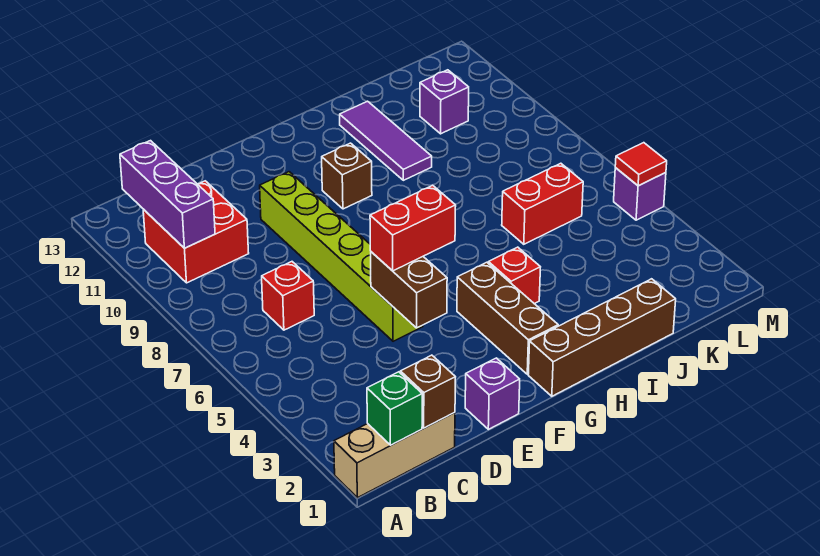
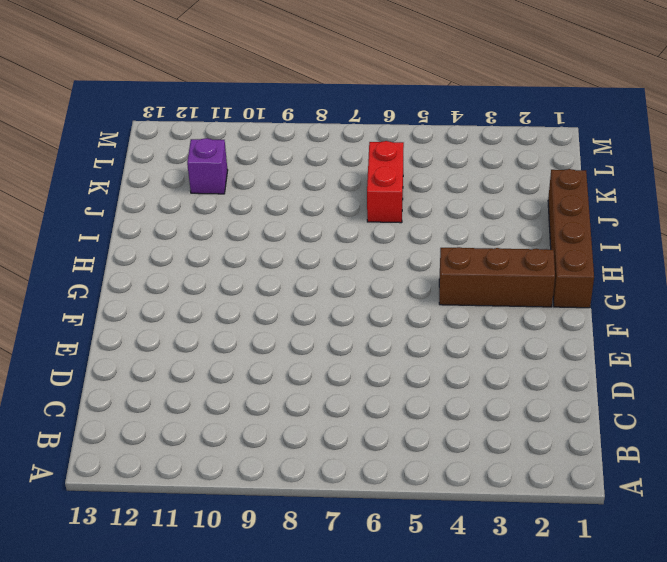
none -> tan brick A1:C1 level 1
none -> red brick B10:C11 level 1
none -> red brick C7 level 1

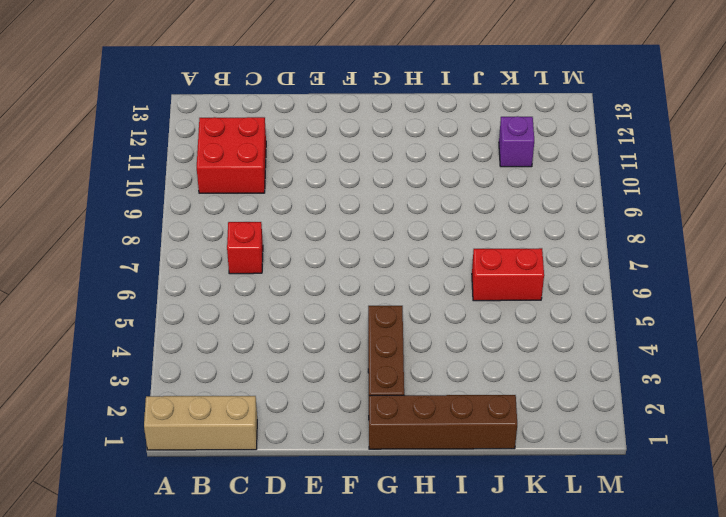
none -> purple brick E1 level 1
none -> lime brick E5:E10 level 1
none -> brown brick G10 level 1

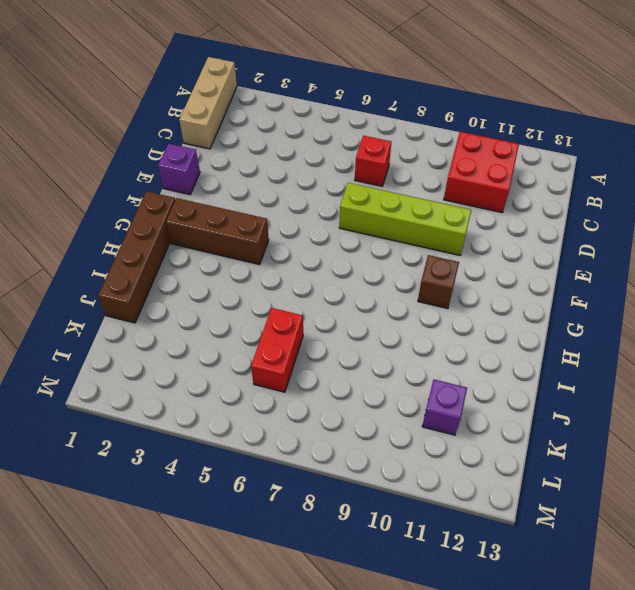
lime brick E7:E10 level 1 -> lime brick E5:E10 level 1
none -> red brick H4 level 1
none -> purple tile I10:I12 level 1
none -> purple brick M5 level 1

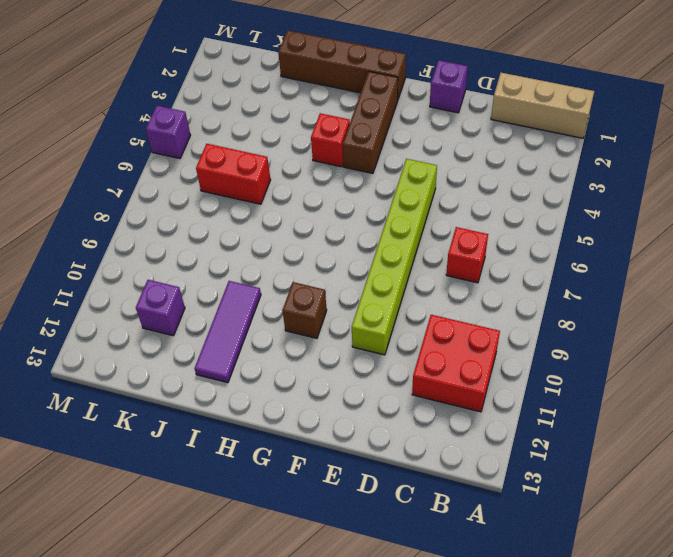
none -> green brick B1 level 2
none -> purple brick B10:B12 level 2
none -> brown brick C1 level 2

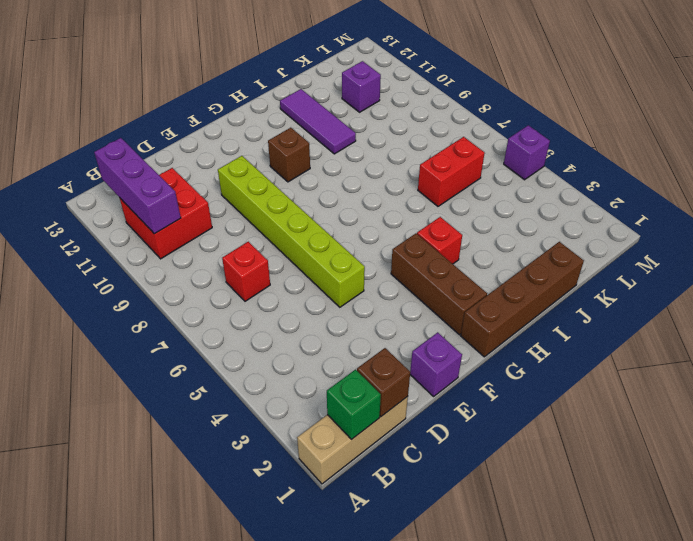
none -> brown brick E4:E5 level 2
none -> red tile M5 level 2
none -> red brick E5:F5 level 3

